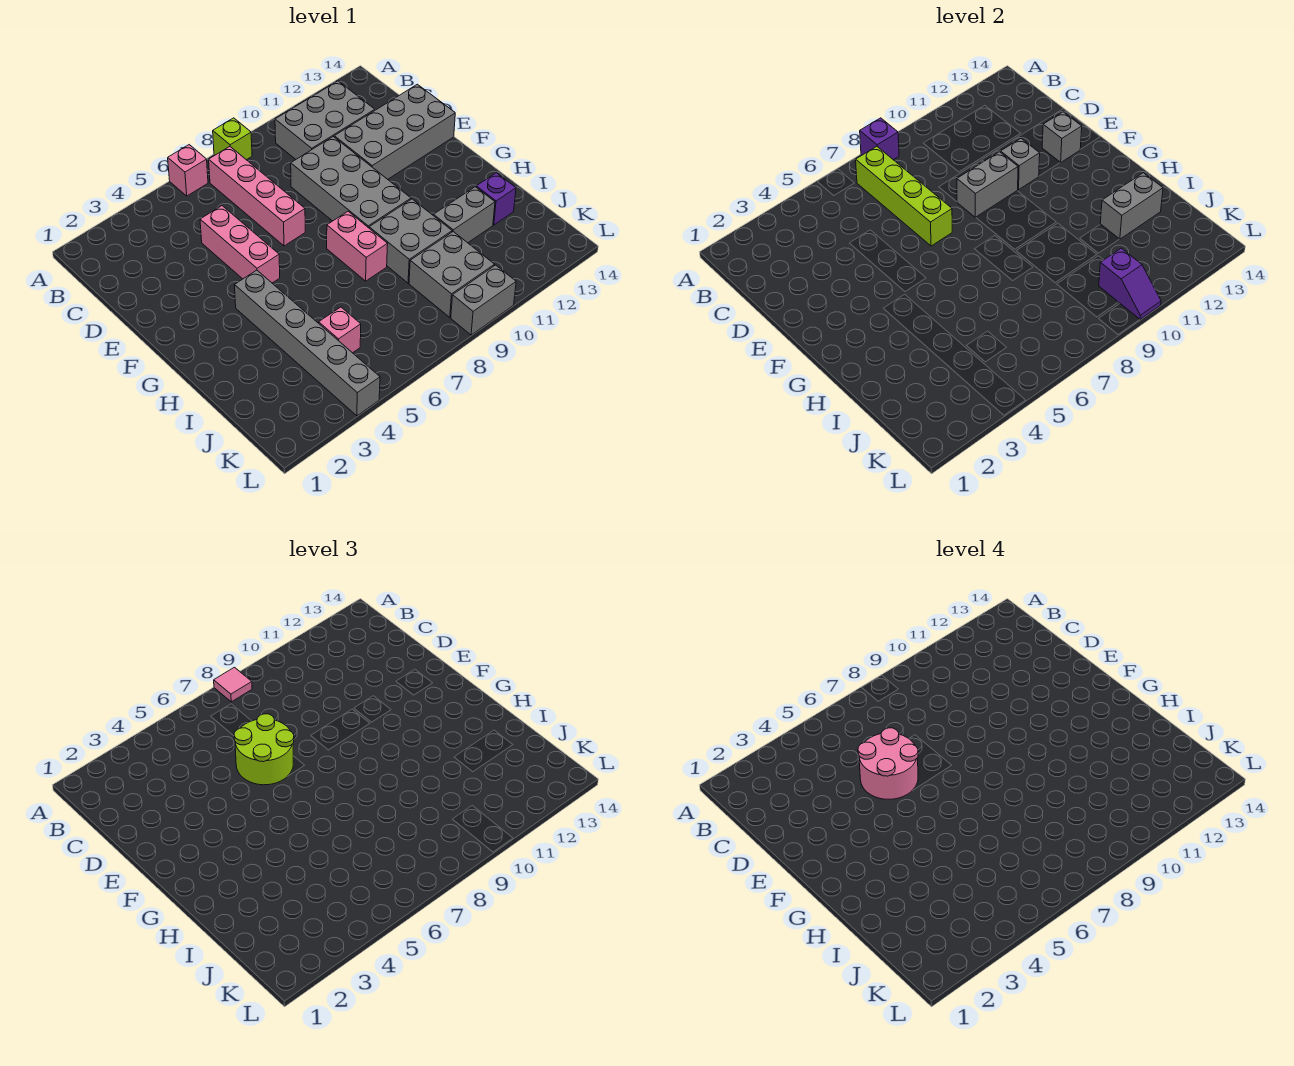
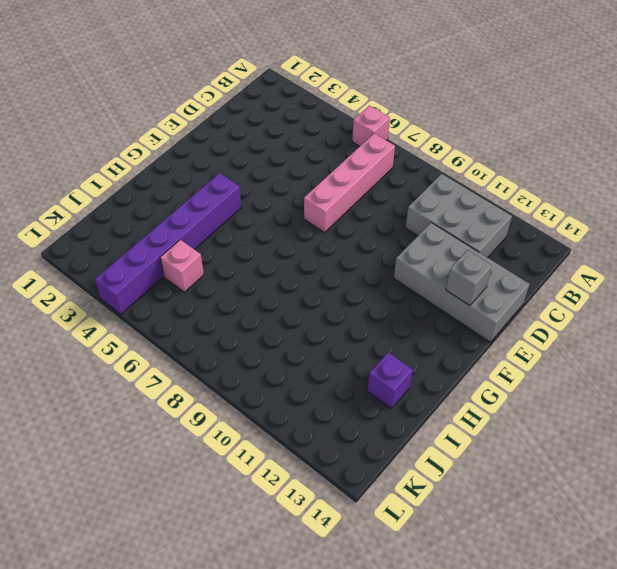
purple brick G4:L4 level 1 -> grey brick G4:L4 level 1
none -> lime brick A8 level 1
none -> pink brick D5:F5 level 1
none -> grey brick D9:G10 level 1

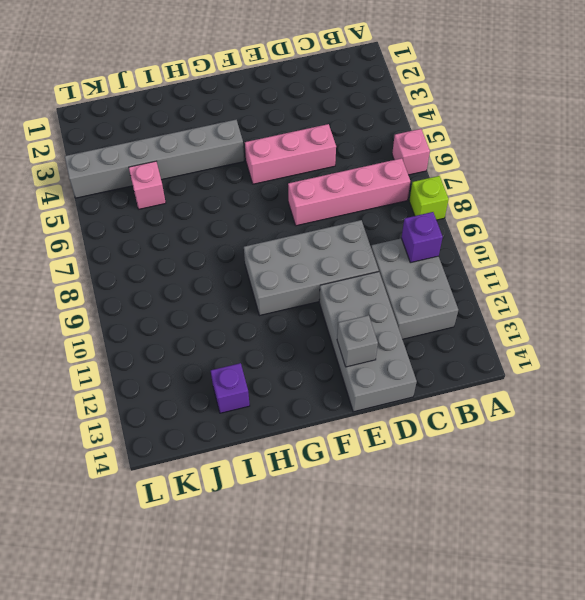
purple brick B10 level 2 -> purple brick A8 level 2
none -> pink brick G8:H8 level 1
none -> grey brick H9:I10 level 1
none -> grey brick I11:I12 level 1

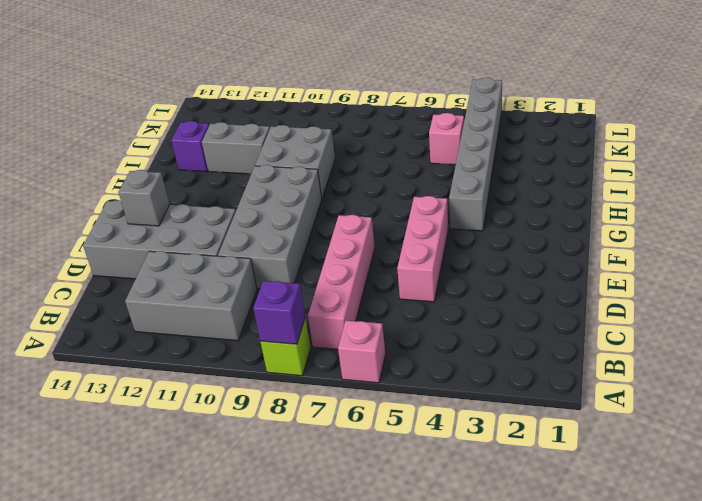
none -> pink brick G8:H8 level 1
none -> grey brick J9:K10 level 1
none -> grey brick L9:L10 level 1

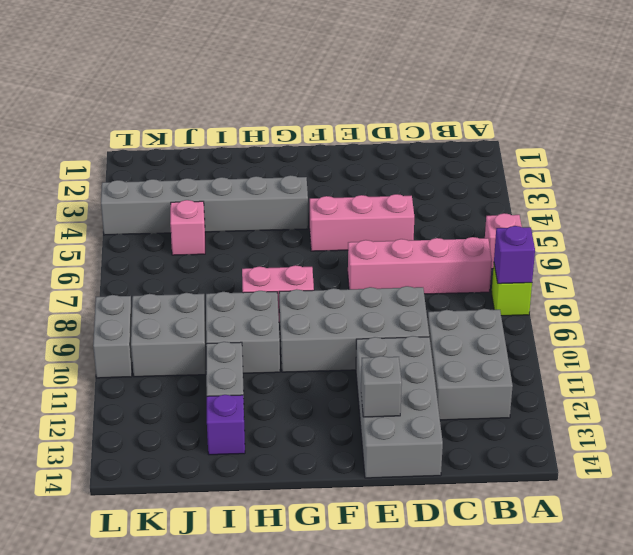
none -> lime brick B7:E7 level 2
none -> grey brick E9:E10 level 2
none -> grey brick E11 level 2

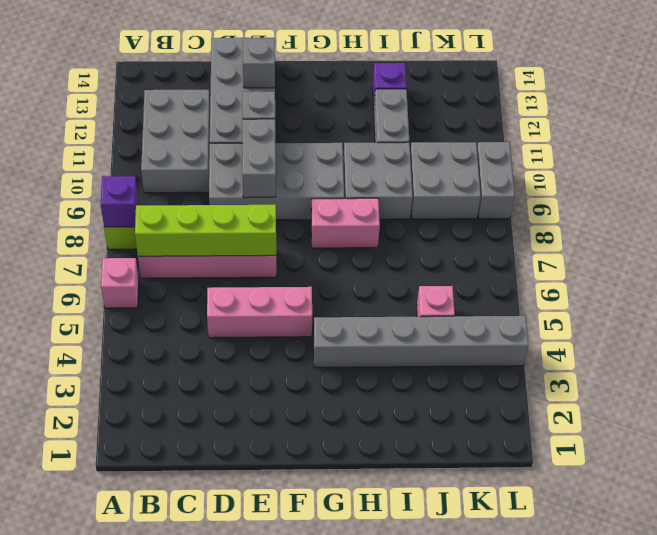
none -> grey brick I12:I13 level 2
none -> purple slope K10:L10 level 2 top K
none -> pink tile A8 level 3

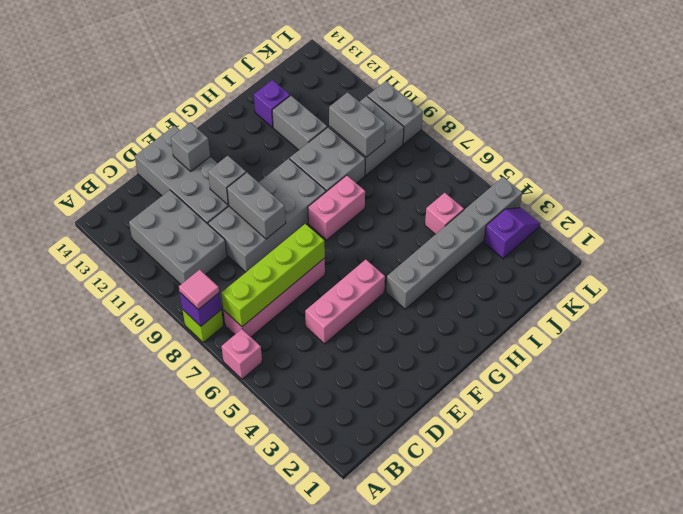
grey brick J9:J10 level 2 -> grey brick I12:I13 level 2
purple slope K3:L3 level 1 top K -> purple slope K10:L10 level 2 top K
none -> lime round brick D6:E7 level 3
none -> pink round brick D5:E6 level 4

